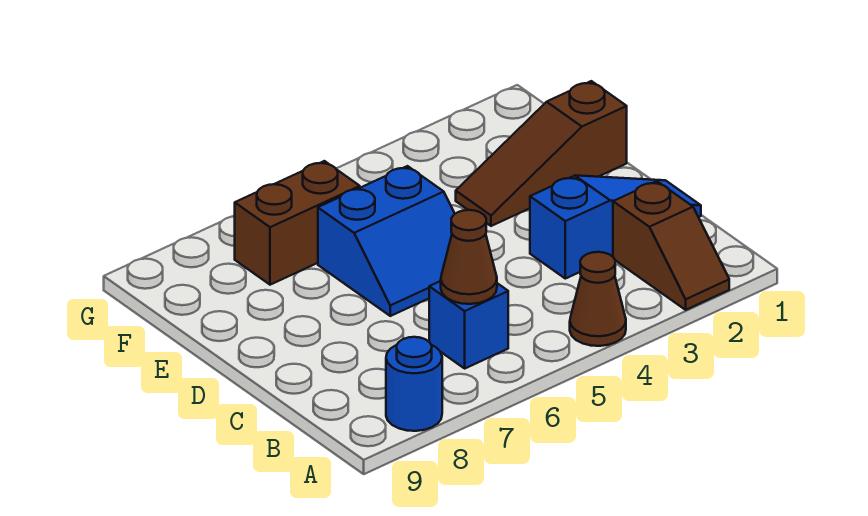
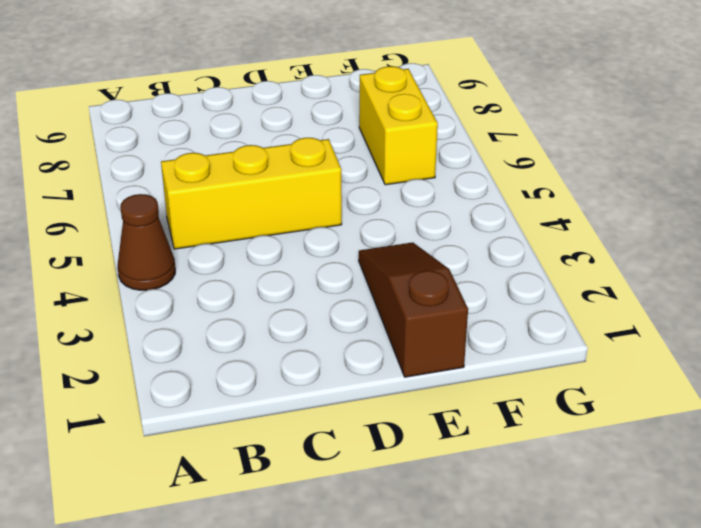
yellow brick B5:D5 level 1 -> blue slope D5:E6 level 1 top E
yellow brick F6:F7 level 1 -> brown brick F6:F7 level 1
none -> brown slope A2:B2 level 1 top B
none -> blue round brick A8 level 1

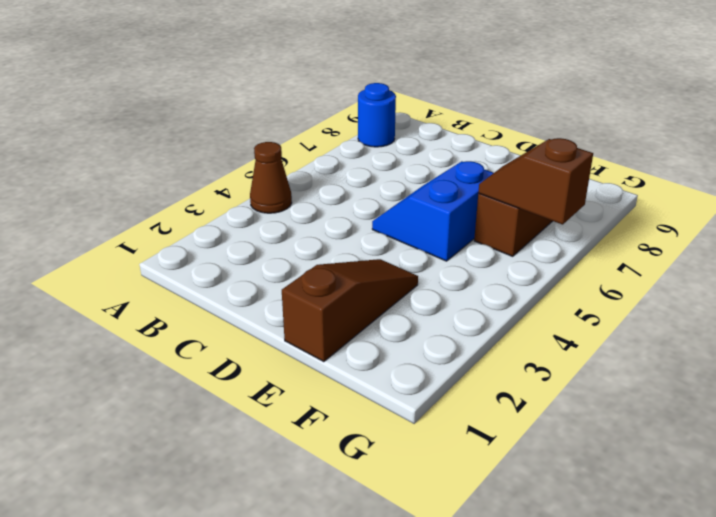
brown slope F6:G6 level 2 top G -> brown slope A2:B2 level 1 top B
none -> blue brick B6 level 1
none -> blue slope C1:C3 level 1 top 3

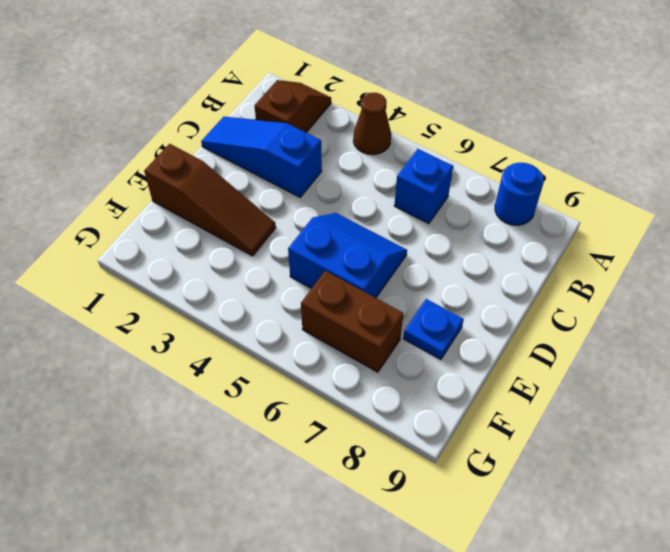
blue plate E8 level 1 -> none
none -> brown cone B6 level 2

